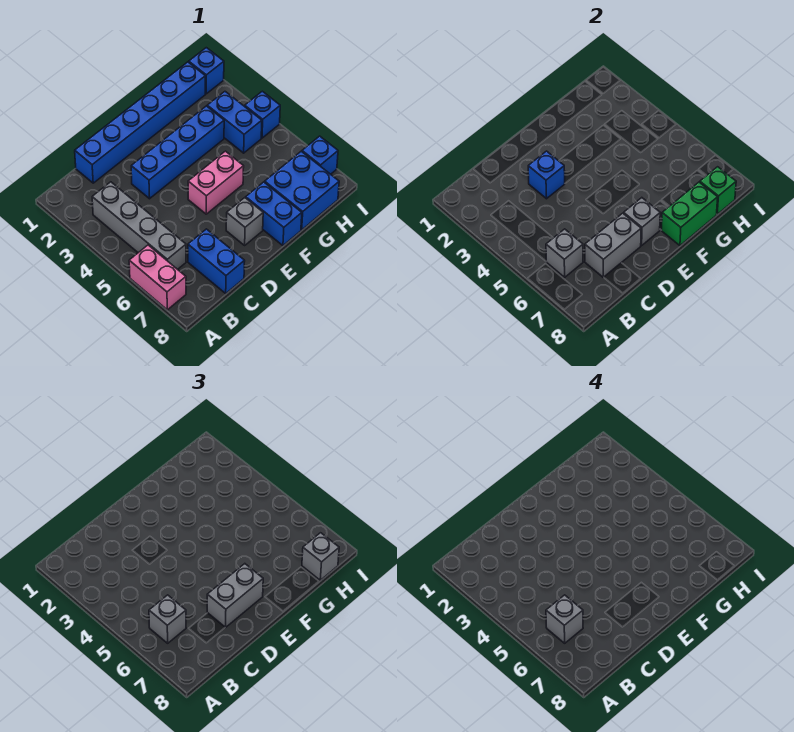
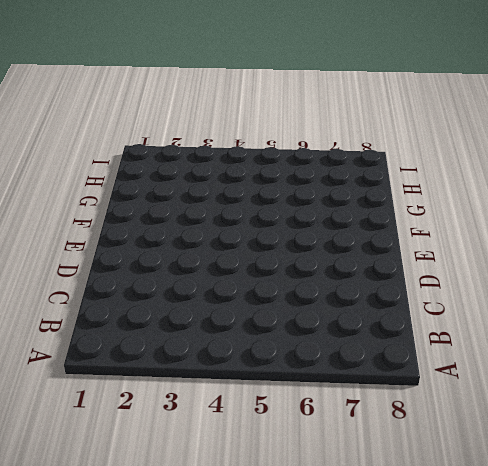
none -> pink brick A6:A7 level 1
none -> grey brick B3:B6 level 1
none -> blue brick C1:H1 level 1

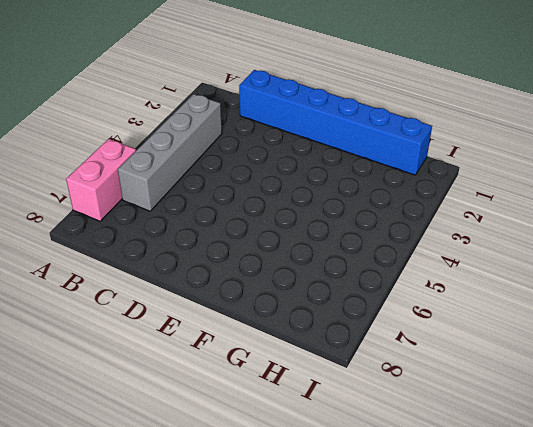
none -> blue brick C7:C8 level 1
none -> blue brick D3:G3 level 1
none -> pink brick E5:F5 level 1

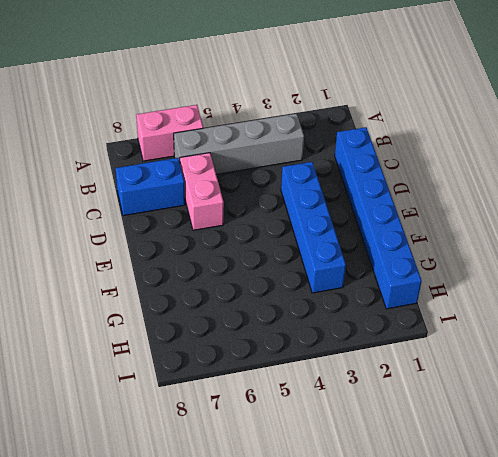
pink brick C6:D6 level 1 -> pink brick E5:F5 level 1
none -> grey brick E7 level 1
none -> blue brick F7:F8 level 1
none -> blue brick G7:H8 level 1

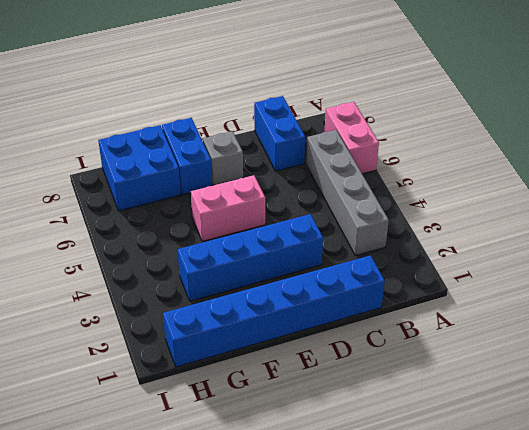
none -> blue brick H3:H4 level 1
none -> blue brick I1 level 1
none -> blue brick I4 level 1

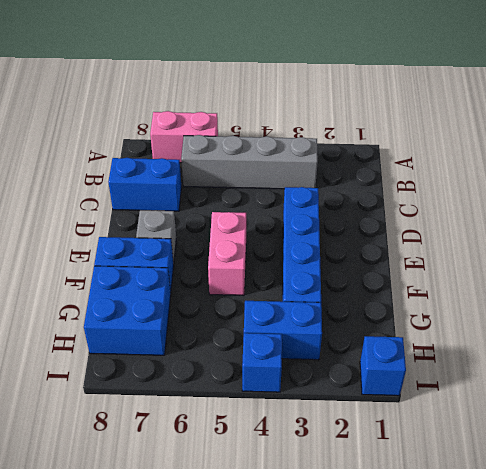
none -> blue brick C1:H1 level 1
none -> blue brick I7 level 1
none -> grey brick B6 level 2

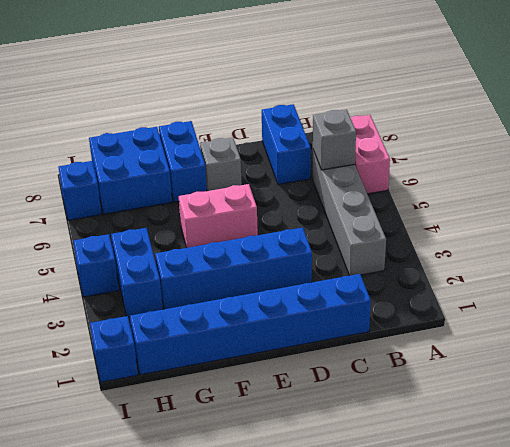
none -> grey brick C7:D7 level 2
none -> blue brick D3 level 2
none -> grey brick E7 level 2

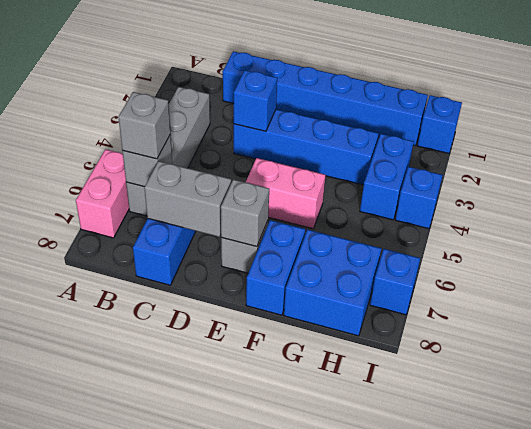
none -> green brick F8:G8 level 2
none -> green brick H8 level 2
none -> grey brick D7:E7 level 3

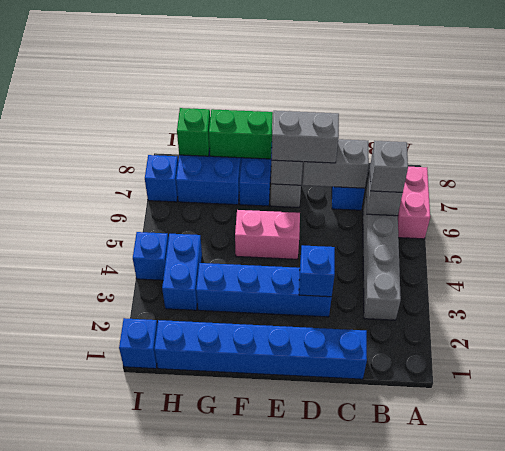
none -> grey brick H8 level 3
none -> grey brick B6 level 4

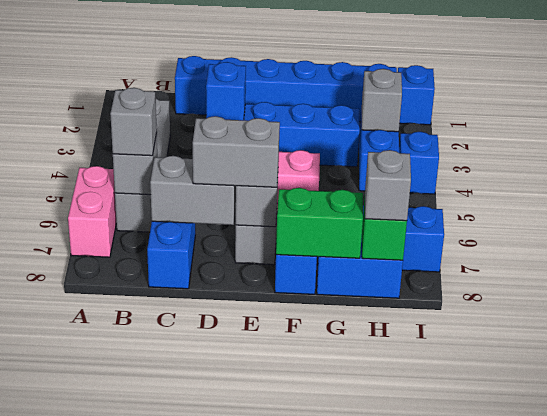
grey brick H3 level 2 -> grey brick B6 level 4

